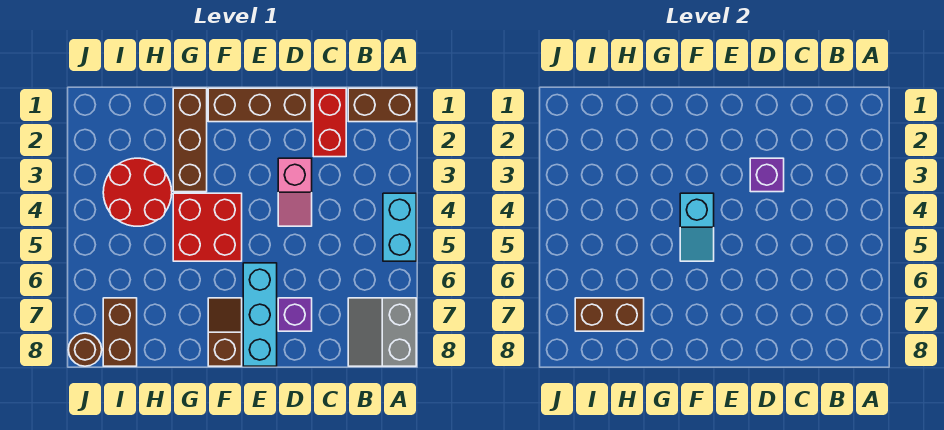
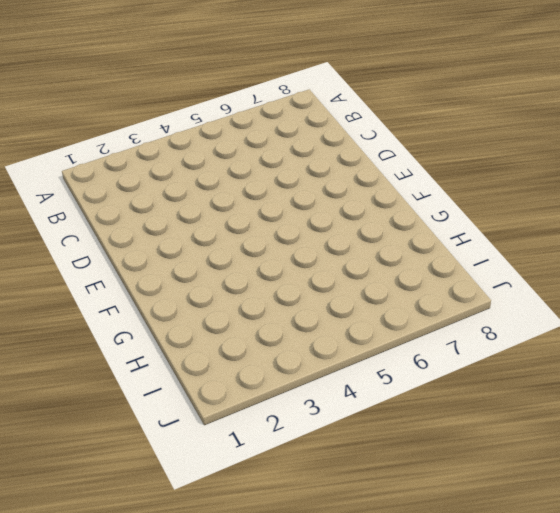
none -> brown brick A1:B1 level 1
none -> cyan brick A4:A5 level 1
none -> grey slope A7:B8 level 1 top A

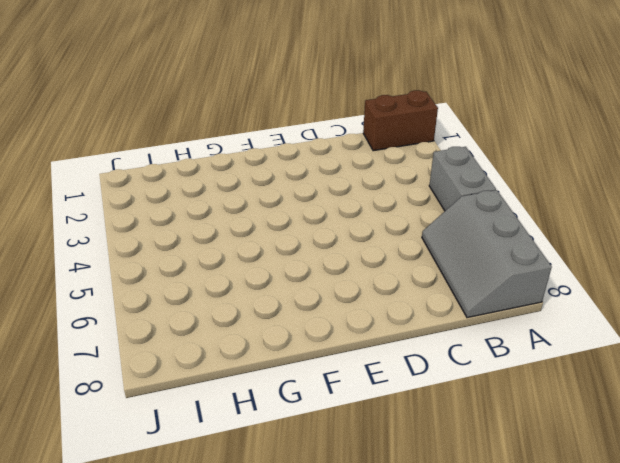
grey brick A4:A5 level 1 -> cyan brick A4:A5 level 1
grey slope A6:B8 level 1 top A -> grey slope A7:B8 level 1 top A
none -> red brick C1:C2 level 1
none -> brown brick D1:F1 level 1
none -> pink slope D3:D4 level 1 top 3

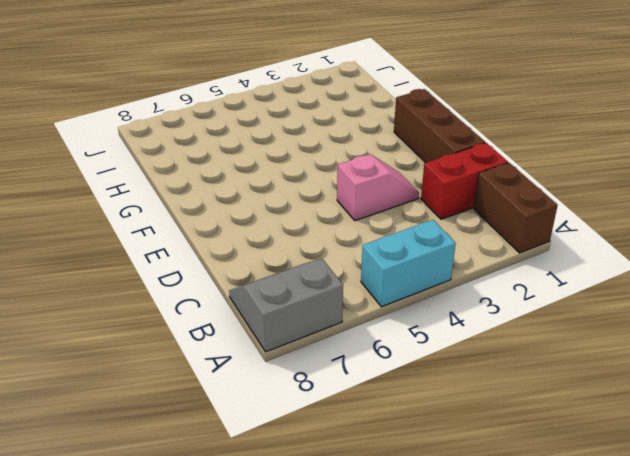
pink slope D3:D4 level 1 top 4 -> pink slope D3:D4 level 1 top 3
none -> purple brick D7 level 1
none -> cyan brick E6:E8 level 1
none -> red brick F4:G5 level 1

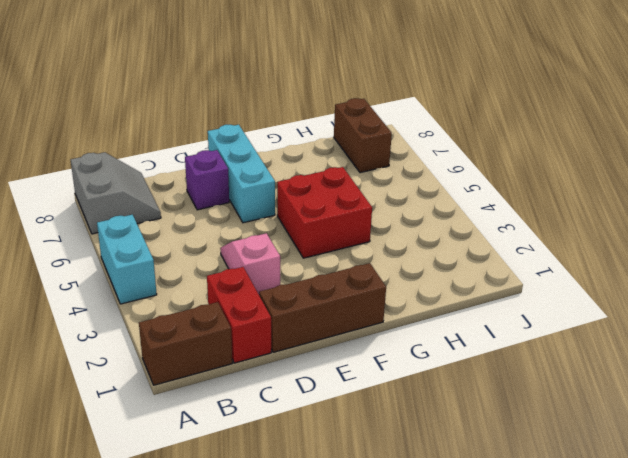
none -> brown slope F7:F8 level 1 top 8
none -> brown brick G1:G3 level 1
none -> red round brick H3:I4 level 1

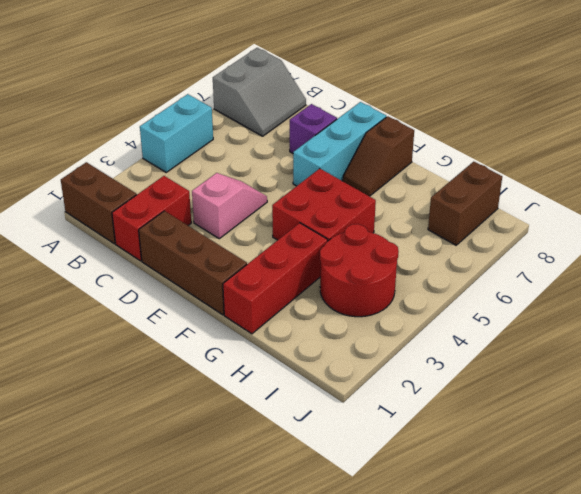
red brick G1:G3 level 1 -> brown brick G1:G3 level 1
none -> brown round brick J8 level 1
none -> purple brick D3 level 2
none -> cyan slope F4:F5 level 2 top 4

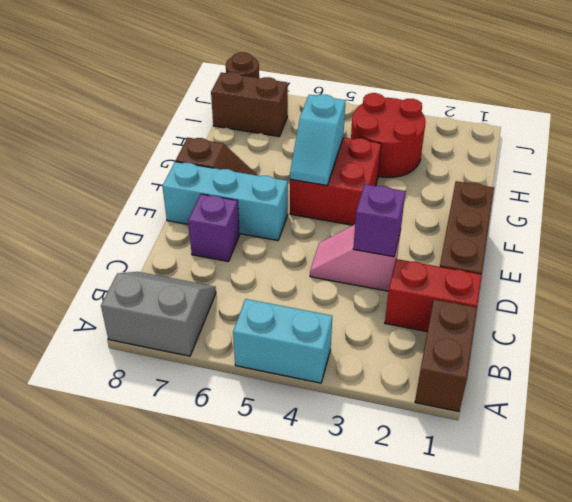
cyan slope F5:G5 level 2 top G -> cyan slope F4:F5 level 2 top 4
none -> brown brick G1:G3 level 1
none -> brown brick H7:I7 level 2

